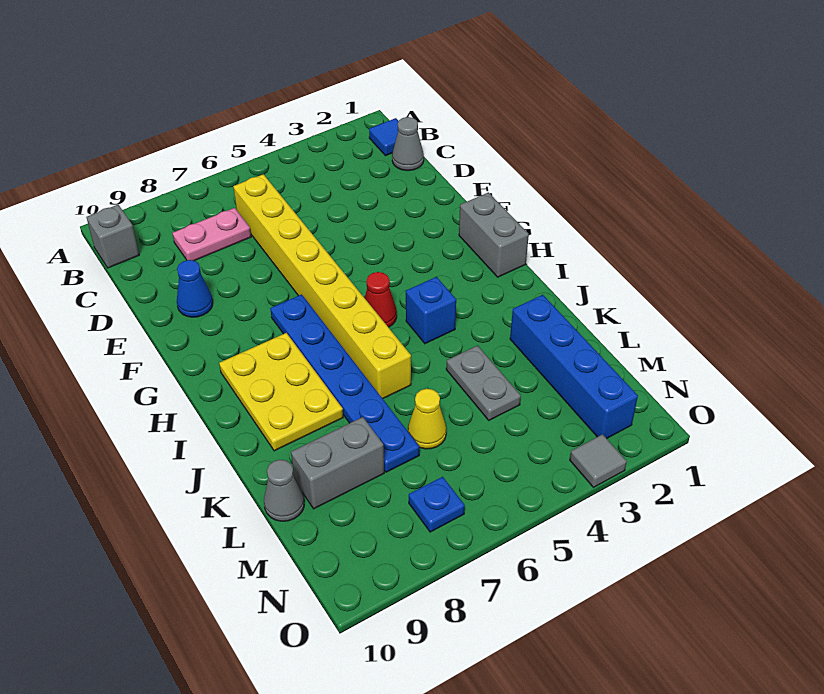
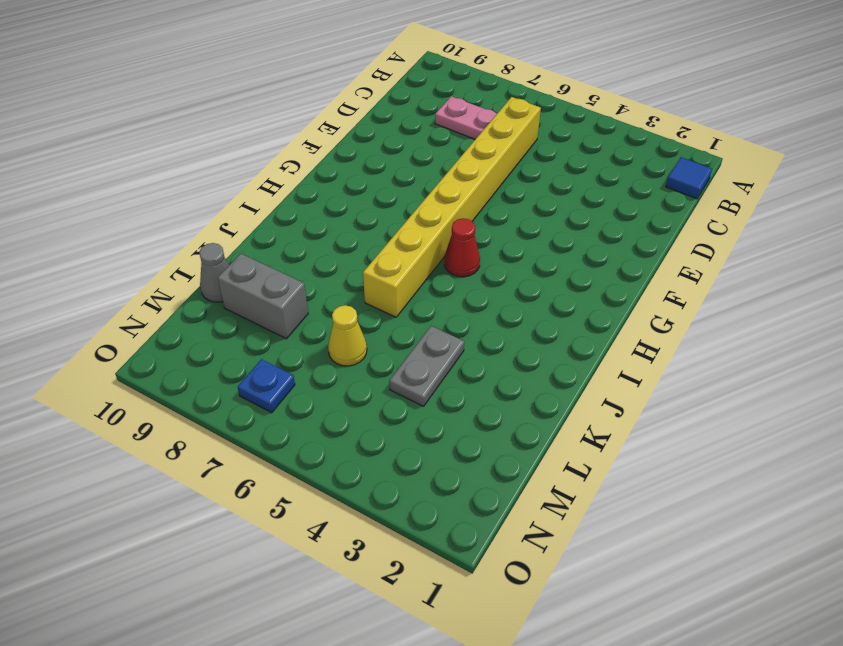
none -> grey brick B10 level 1
none -> grey cone C1 level 1
none -> blue cone E9 level 1

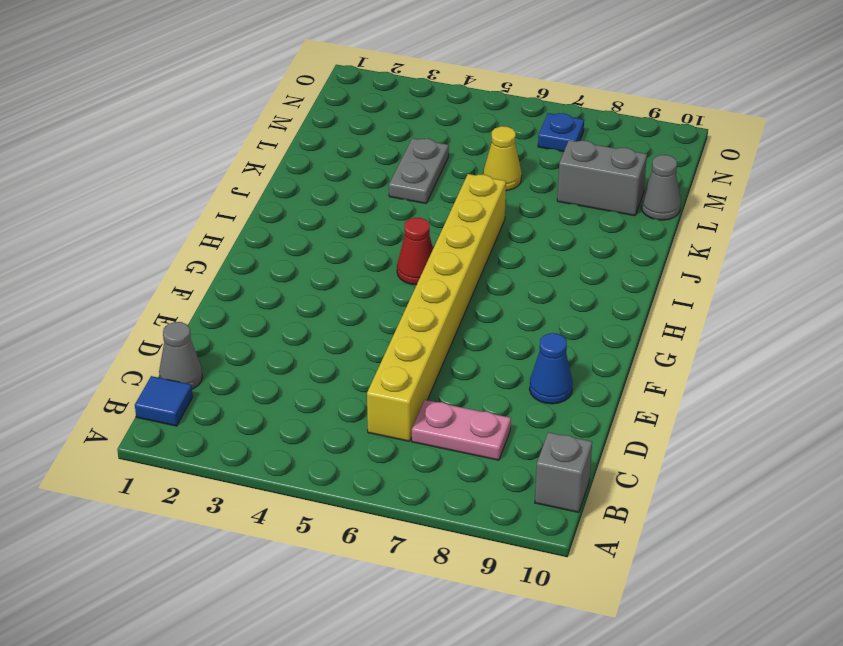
none -> grey brick G1:H1 level 1
none -> blue plate G7:L7 level 1
none -> yellow plate H8:J9 level 1

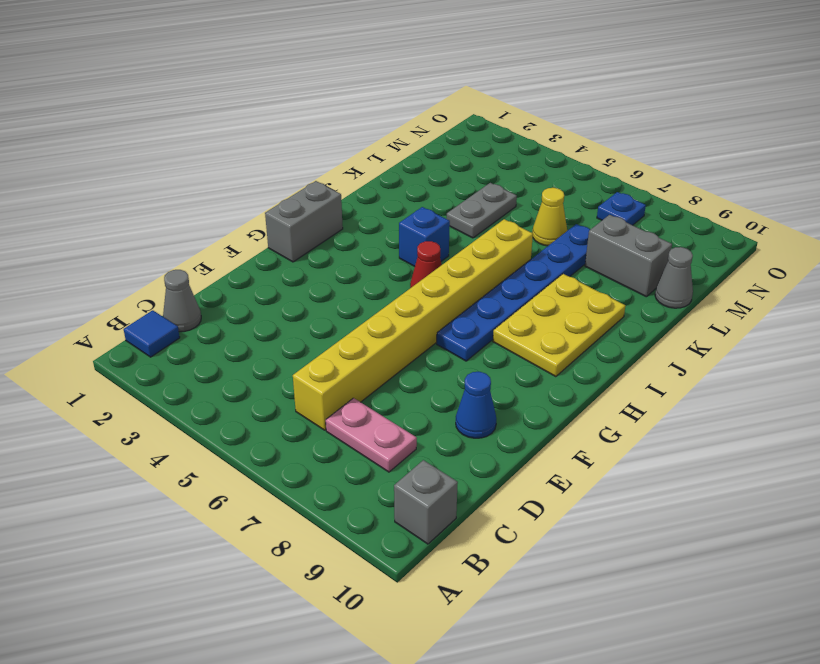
none -> blue brick K2:N2 level 1
none -> grey tile O3 level 1

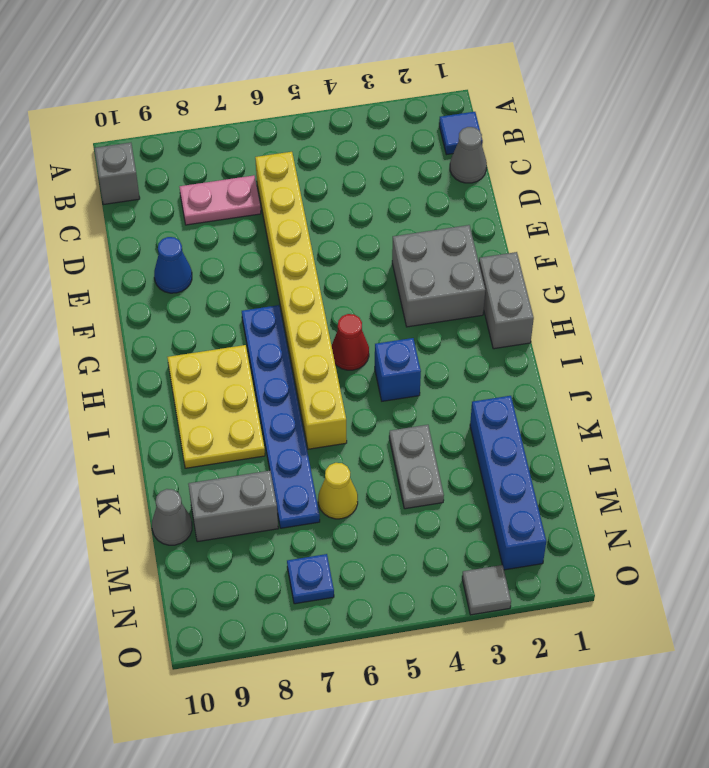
grey brick F2:G3 level 1 -> none

